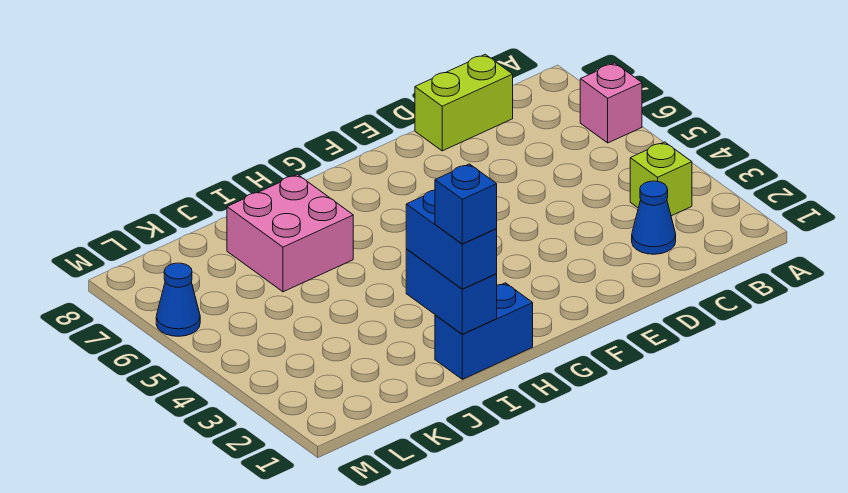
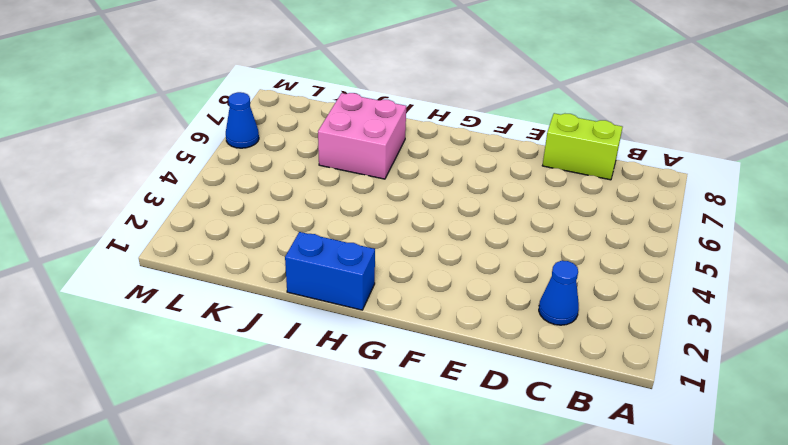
none -> pink brick A6 level 1
none -> lime brick B3 level 1

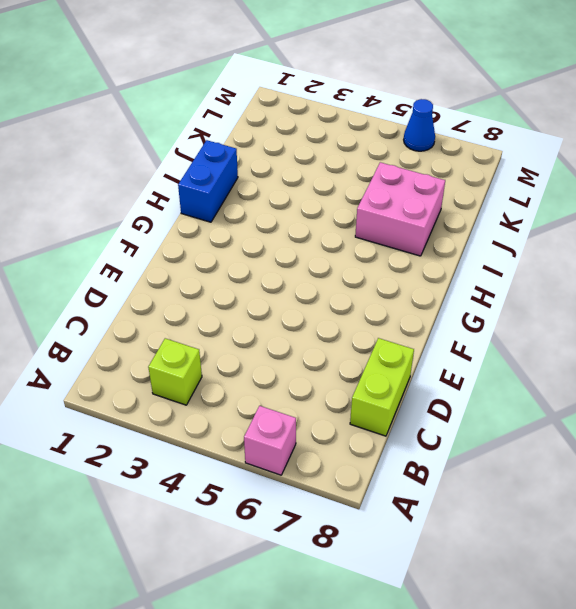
none -> blue cone C2 level 1
none -> blue brick I1:I2 level 2

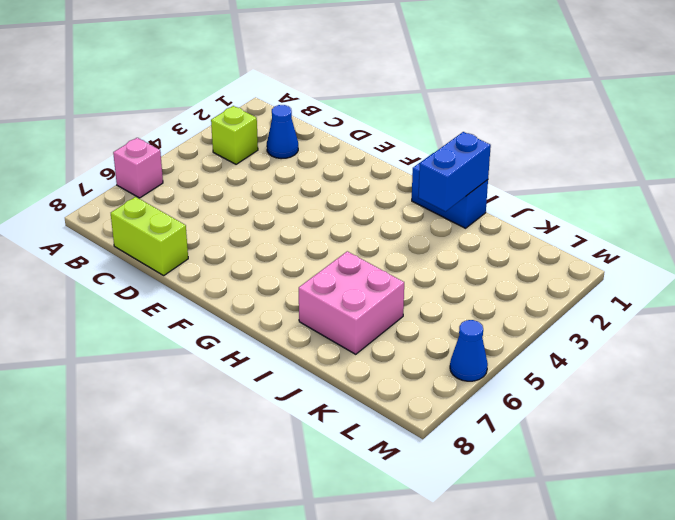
none -> blue brick I1:I2 level 3
none -> blue brick I1 level 4

